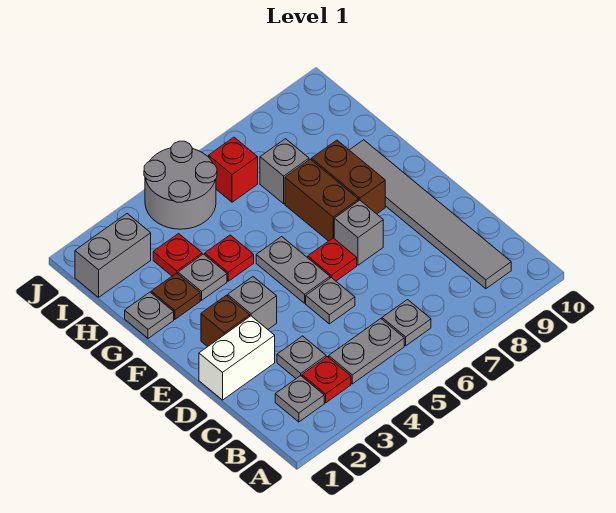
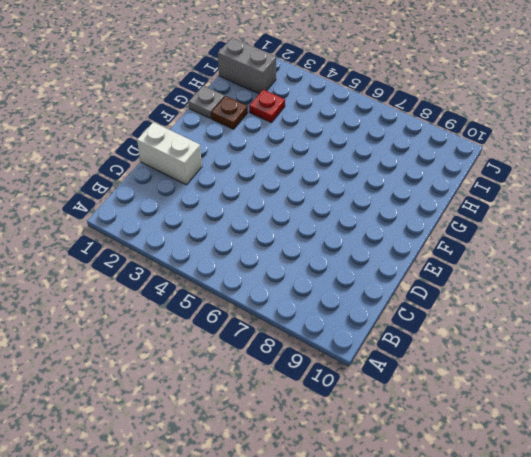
none -> grey plate B2 level 1
none -> red plate B3 level 1
none -> grey plate B4:B5 level 1

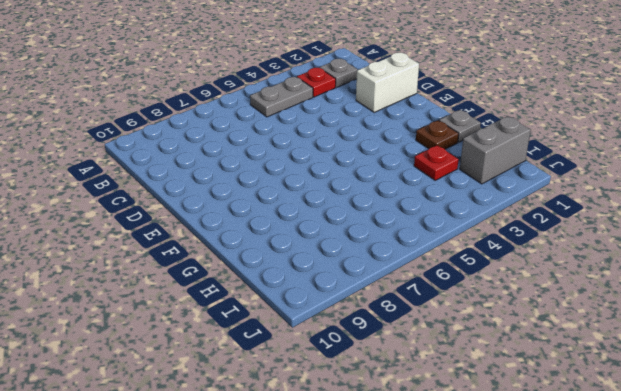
none -> grey plate B6 level 1
none -> grey tile B9:G9 level 1
none -> grey plate C3 level 1

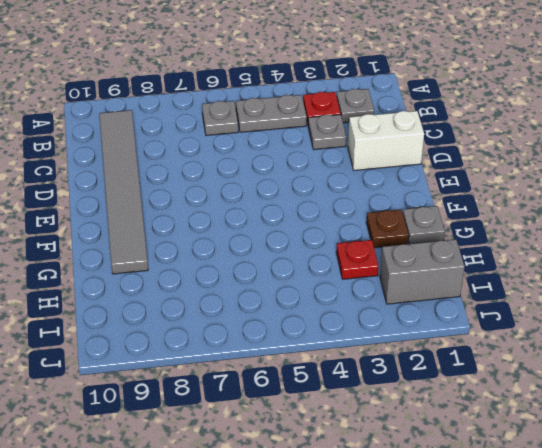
none -> grey plate D5 level 1
none -> brown brick E2 level 1
none -> grey brick E3 level 1

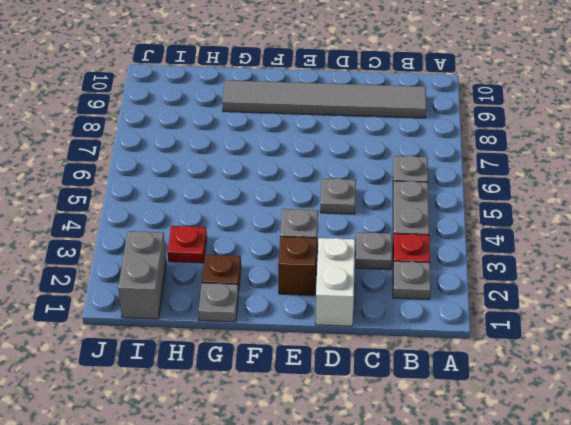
none -> grey plate E5:F5 level 1
none -> red plate E6 level 1
none -> grey brick E7 level 1

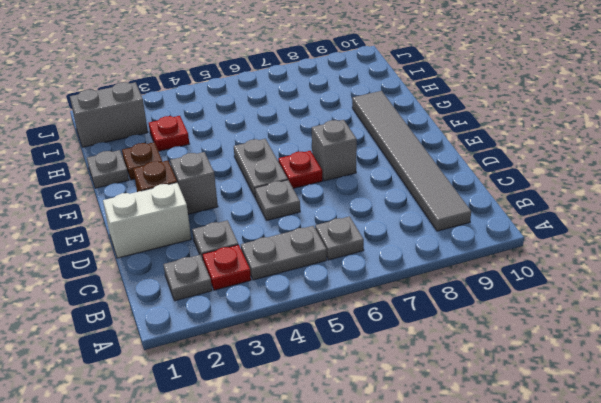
none -> brown brick F7:G7 level 1
none -> brown brick F8:G8 level 1
none -> grey plate G3 level 1

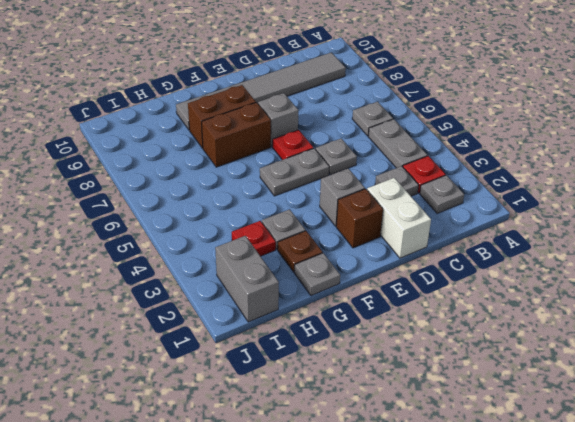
none -> red plate G4 level 1
none -> grey brick H7 level 1
none -> grey round brick I4:J5 level 1

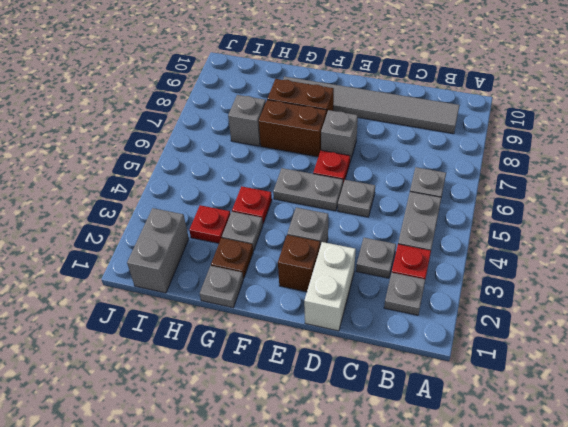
none -> grey round brick I4:J5 level 1
none -> red brick I6 level 1

